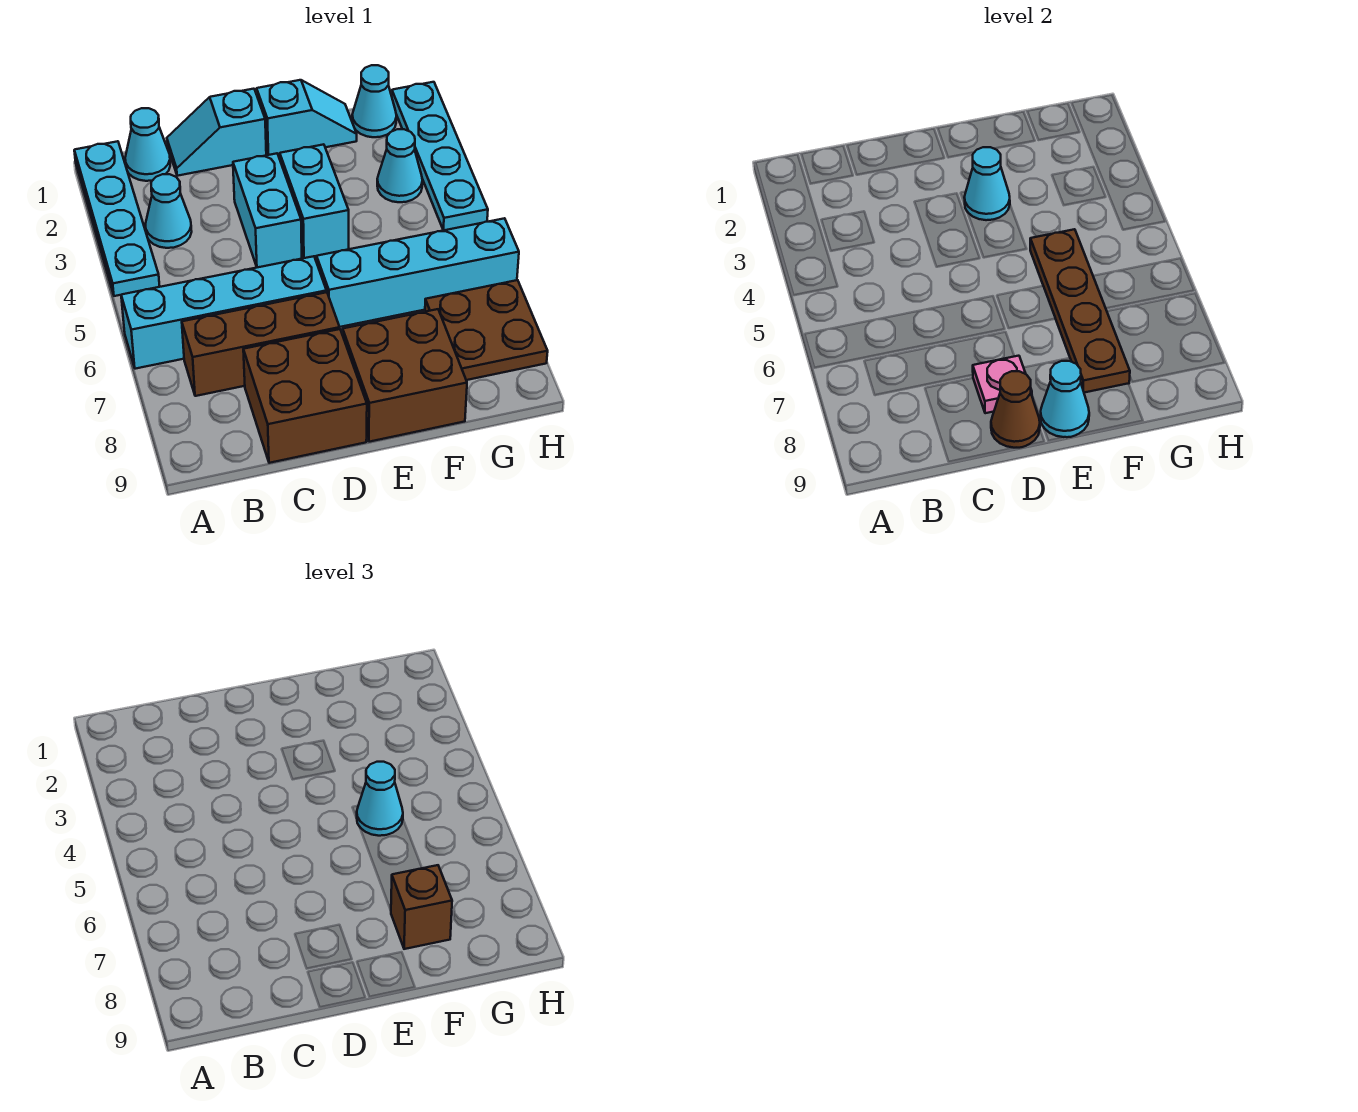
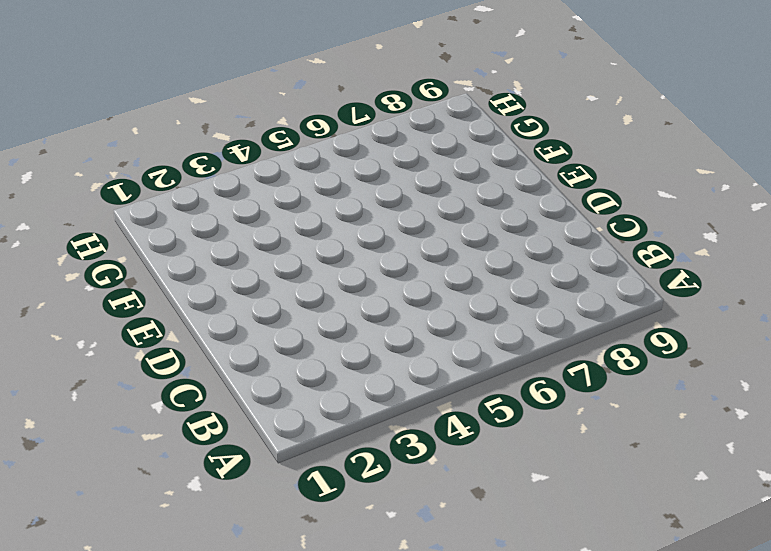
none -> cyan plate A1:A4 level 1
none -> cyan brick A6:D6 level 1
none -> cyan cone B1 level 1

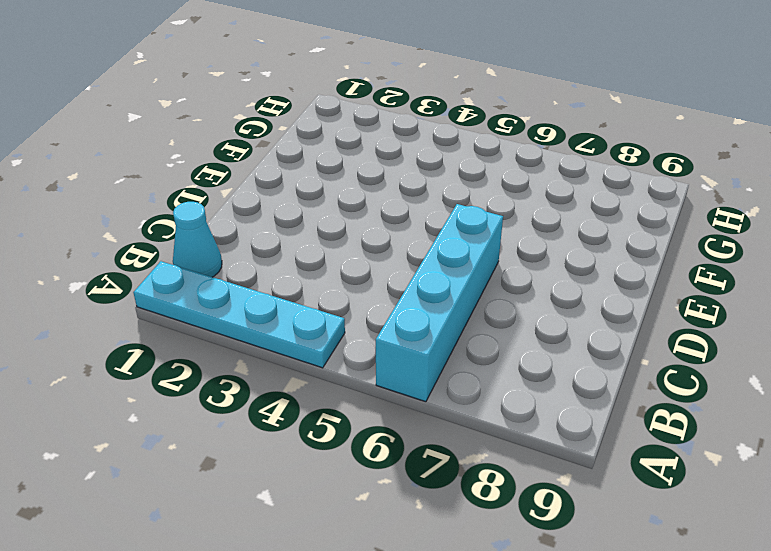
none -> cyan cone B3 level 1
none -> brown brick B7:D7 level 1
none -> cyan slope C1:D1 level 1 top D

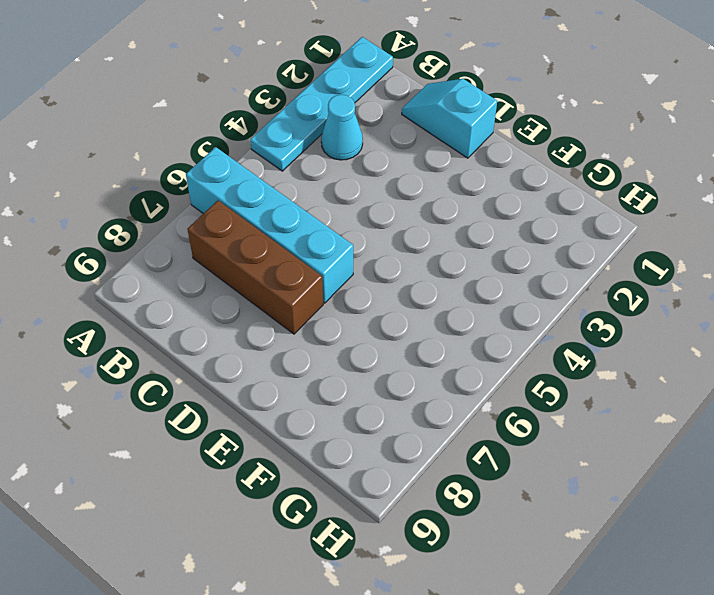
none -> cyan cone B1 level 1
none -> brown brick C8:D9 level 1
none -> cyan brick D3:D4 level 1

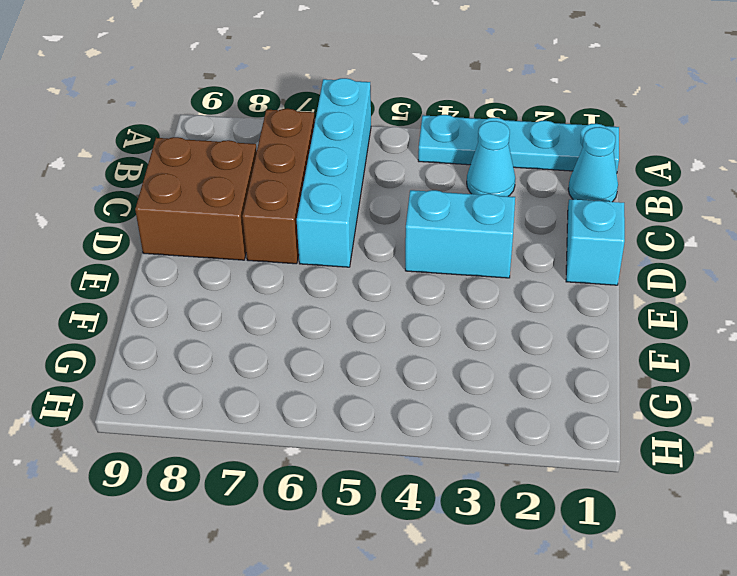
none -> cyan slope E1:F1 level 1 top E
none -> cyan brick E3:E4 level 1
none -> cyan brick E6:H6 level 1

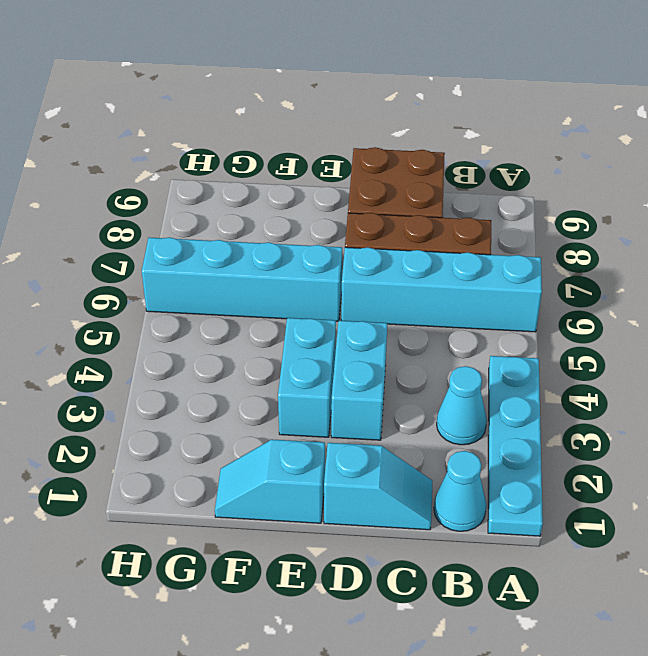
none -> brown brick E8:F9 level 1
none -> cyan cone G1 level 1
none -> cyan cone G3 level 1

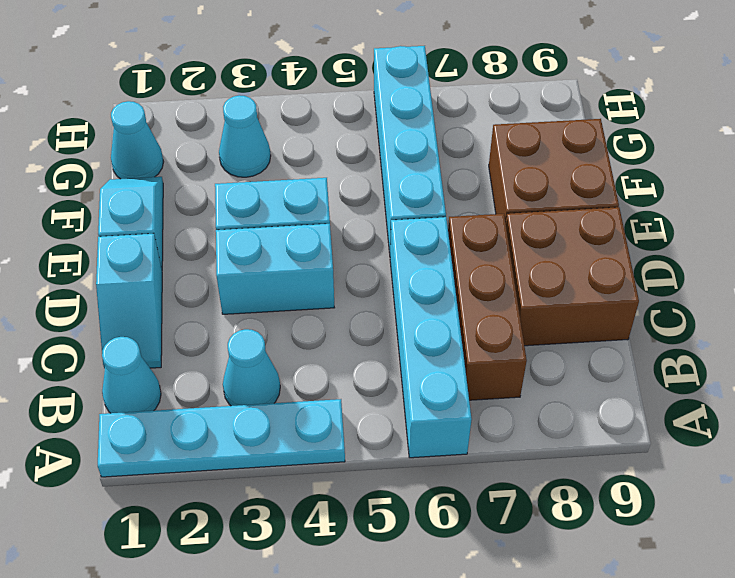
none -> brown plate G7:H8 level 1
none -> cyan plate H1:H4 level 1
none -> pink plate D8 level 2

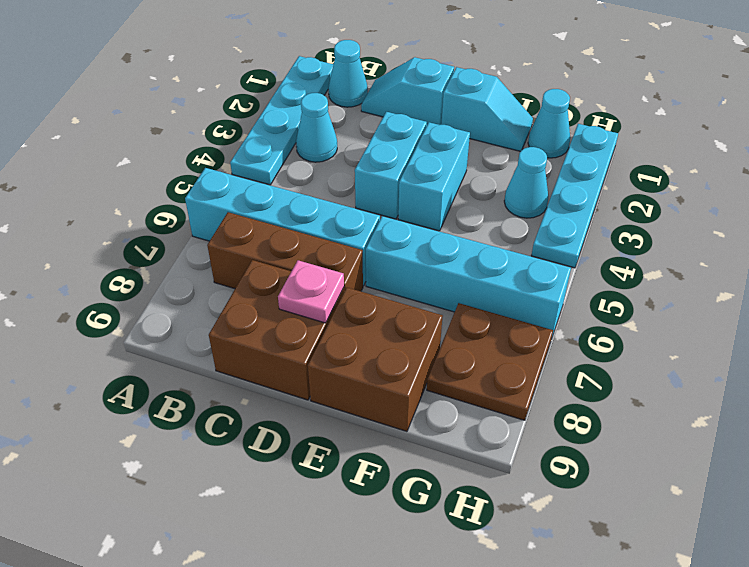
none -> brown cone D9 level 2
none -> cyan cone E3 level 2
none -> cyan cone E9 level 2

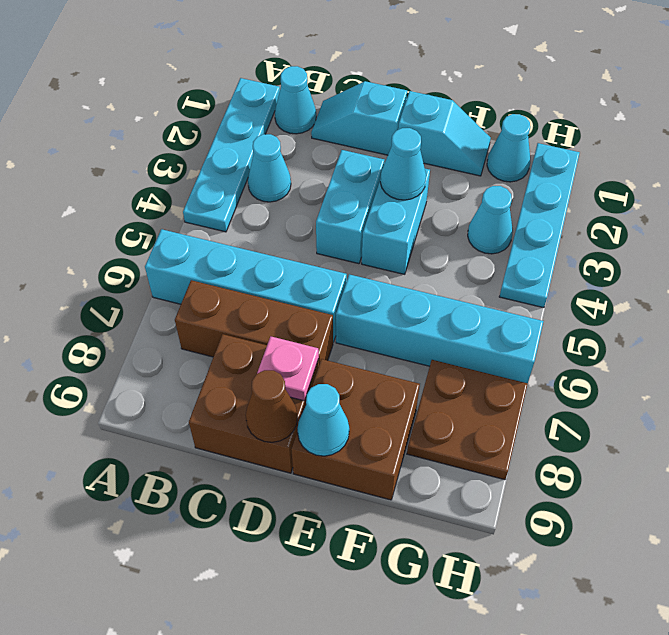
none -> brown plate F5:F8 level 2
none -> cyan cone F5 level 3
none -> brown brick F8 level 3

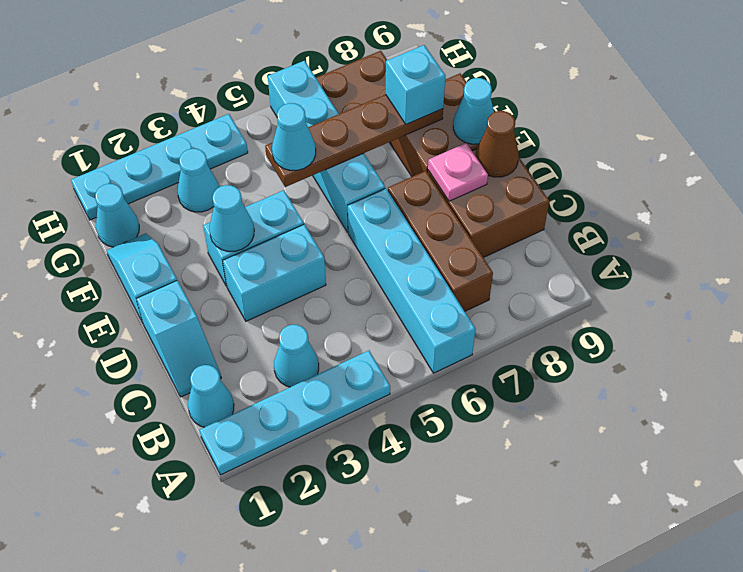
cyan brick F8 level 3 -> brown brick F8 level 3

